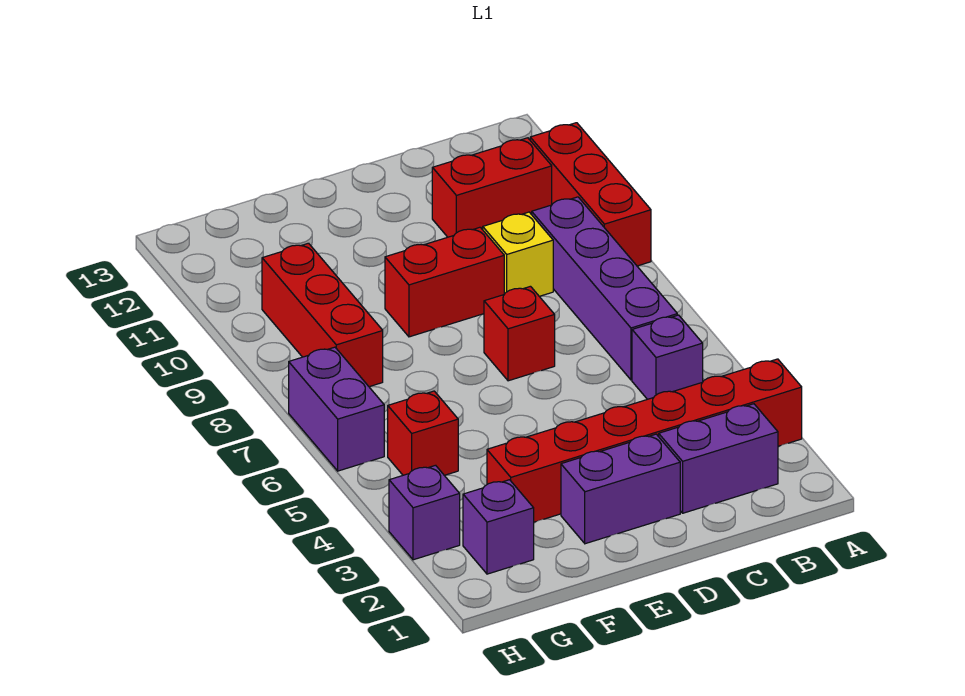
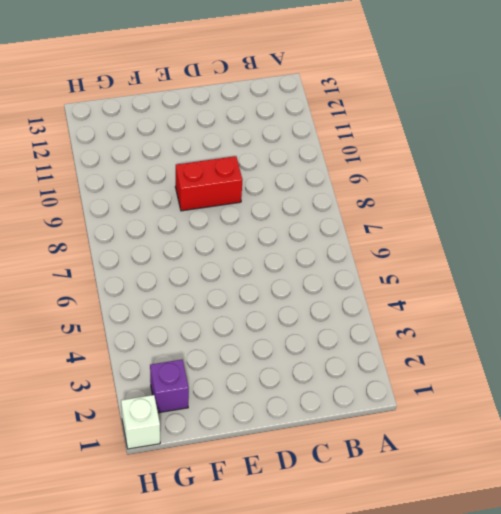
white brick H1 level 1 -> none
none -> red brick A3:F3 level 1
none -> red brick A9:A11 level 1
none -> purple brick B2:C2 level 1

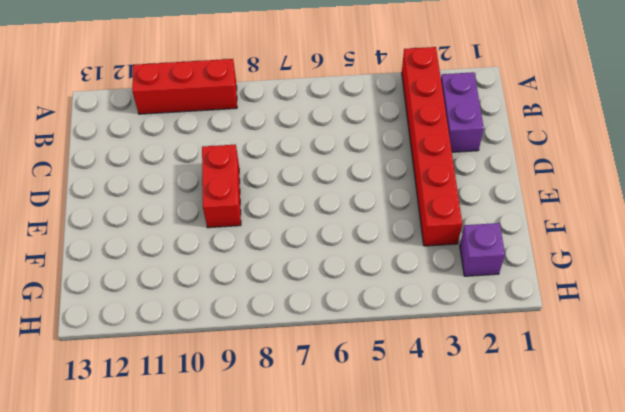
none -> purple brick B5 level 1
none -> purple brick B6:B9 level 1
none -> red brick B11:C11 level 1

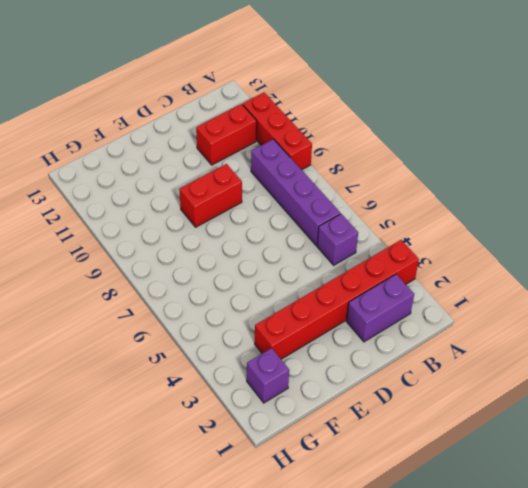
none -> yellow brick C9 level 1
none -> purple brick D2:E2 level 1
none -> red brick D7 level 1

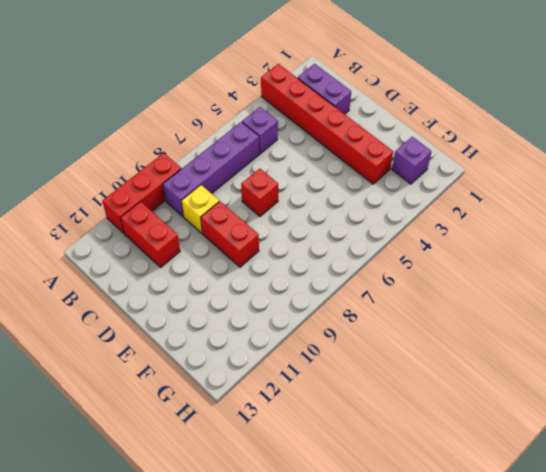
none -> purple brick D2:E2 level 1
none -> red brick G5 level 1
none -> red brick G8:G10 level 1

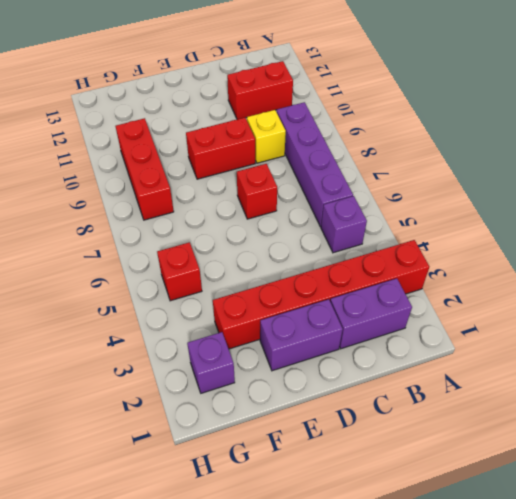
none -> red brick A9:A11 level 1
none -> purple brick H3 level 1
none -> purple brick H6:H7 level 1

